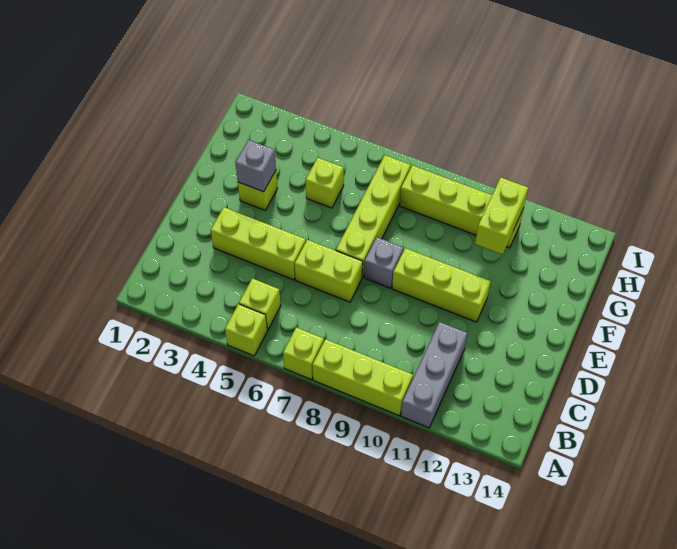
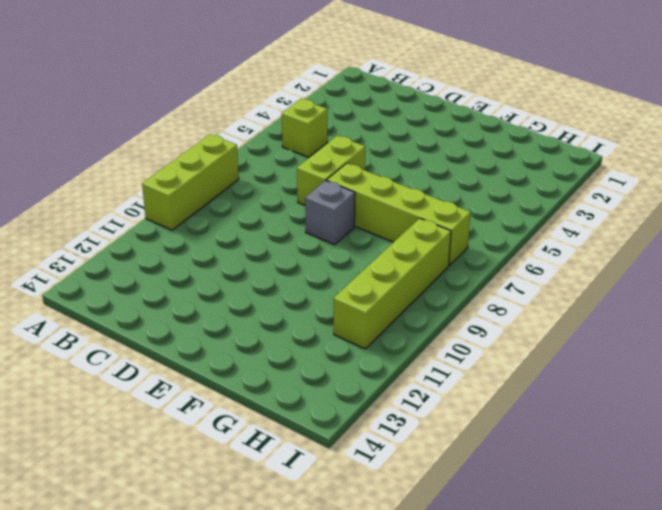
none -> lime brick A5 level 1
none -> lime brick A7 level 1
none -> grey brick A11:C11 level 1

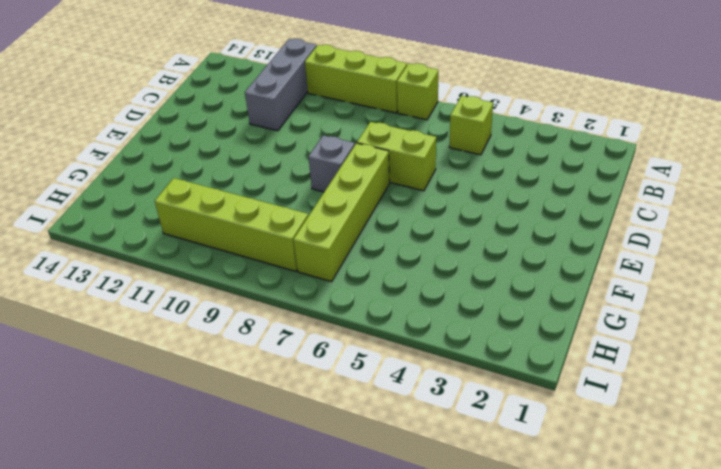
none -> lime brick A5 level 1
none -> lime brick D3:D5 level 1
none -> lime brick E9:E11 level 1

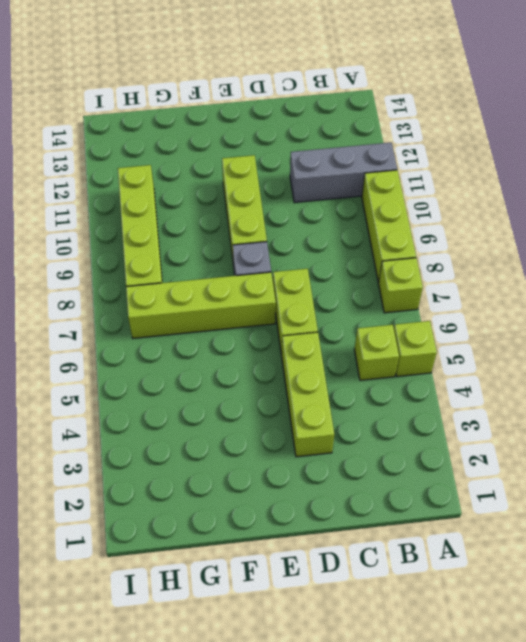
none -> lime brick F3 level 1
none -> lime brick G5 level 1
none -> grey brick F3 level 2

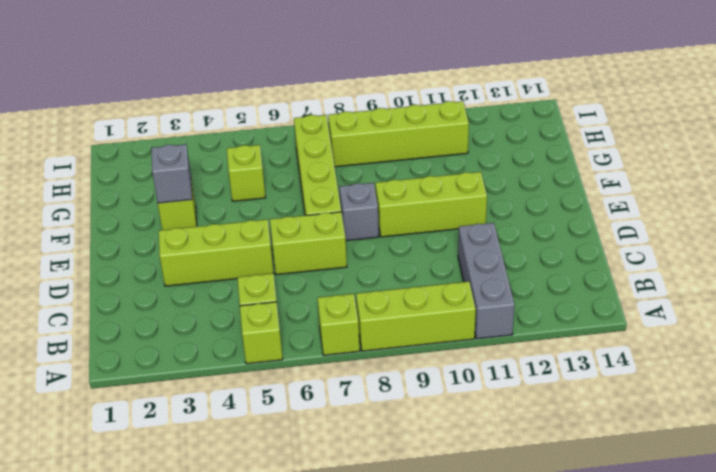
none -> lime brick G11:H11 level 2

